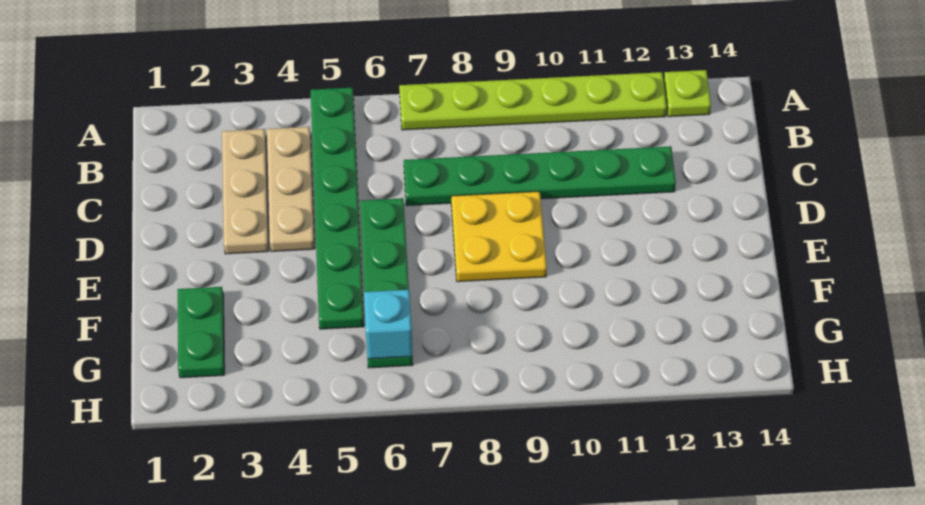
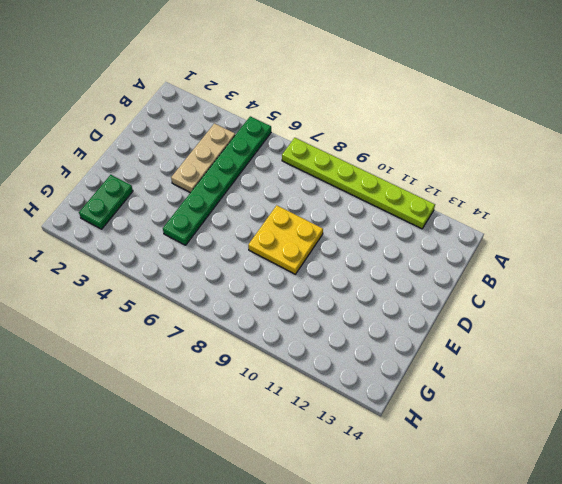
none -> lime plate A13 level 1
none -> tan plate B3:D3 level 1

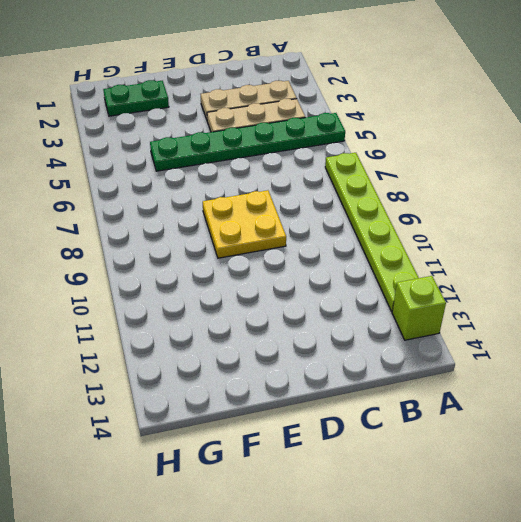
lime brick A13 level 1 -> lime plate A13 level 1
none -> green plate C7:C12 level 1
none -> green plate D6:G6 level 1

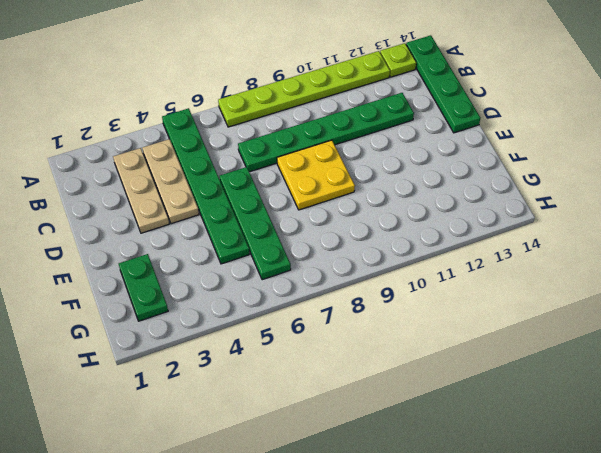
green plate A14:D14 level 1 -> none
none -> cyan brick G6 level 2

